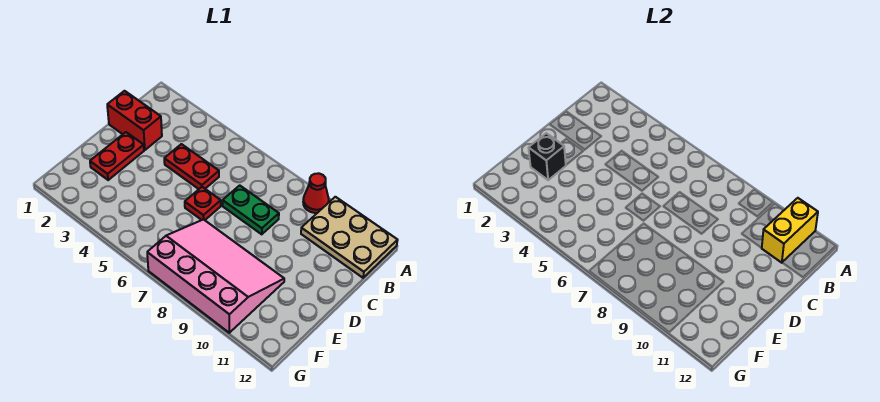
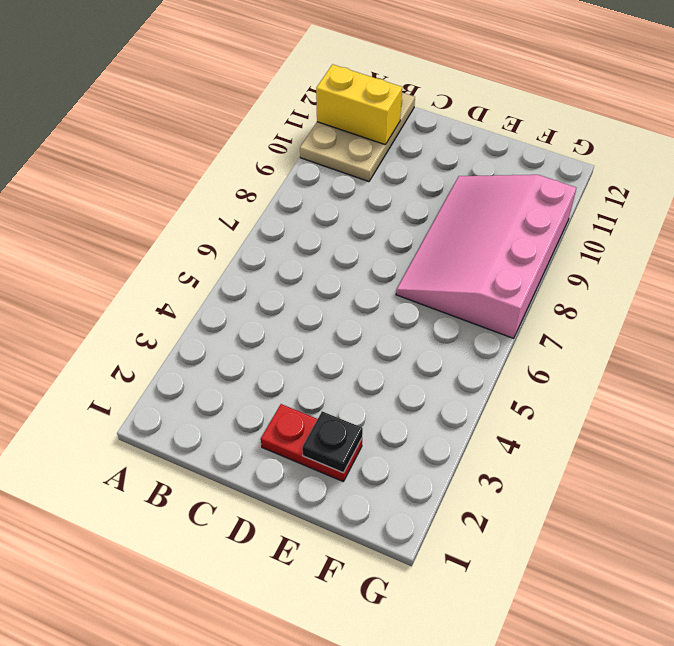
black plate E2 level 2 -> black brick E2 level 2
none -> red cone A9 level 1
none -> red brick C1:C2 level 1

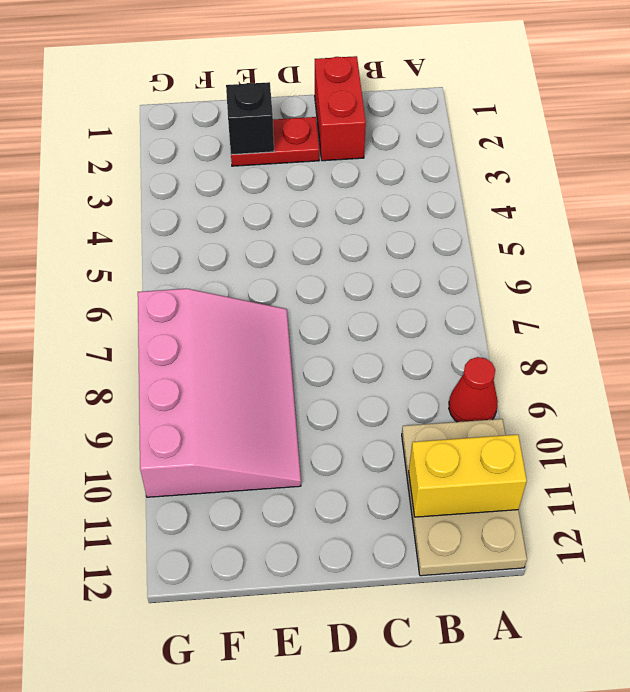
none -> red plate C4:C5 level 1
none -> green plate C7:C8 level 1

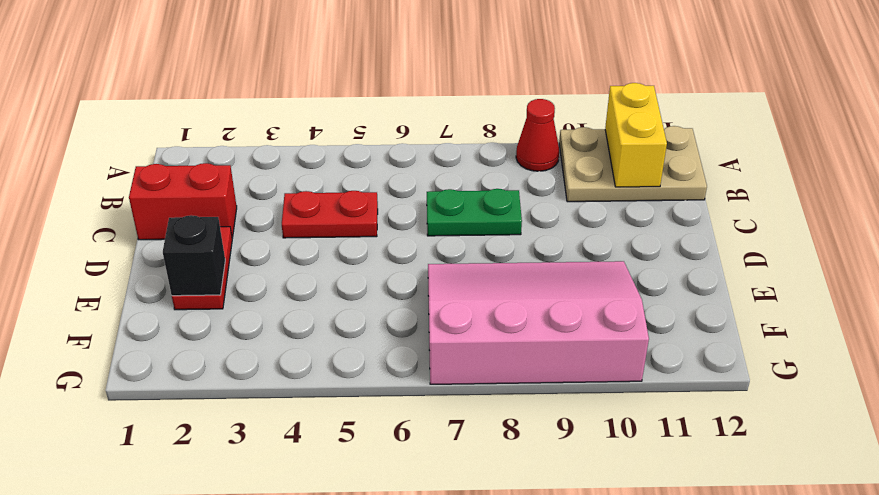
none -> red plate D6 level 1

